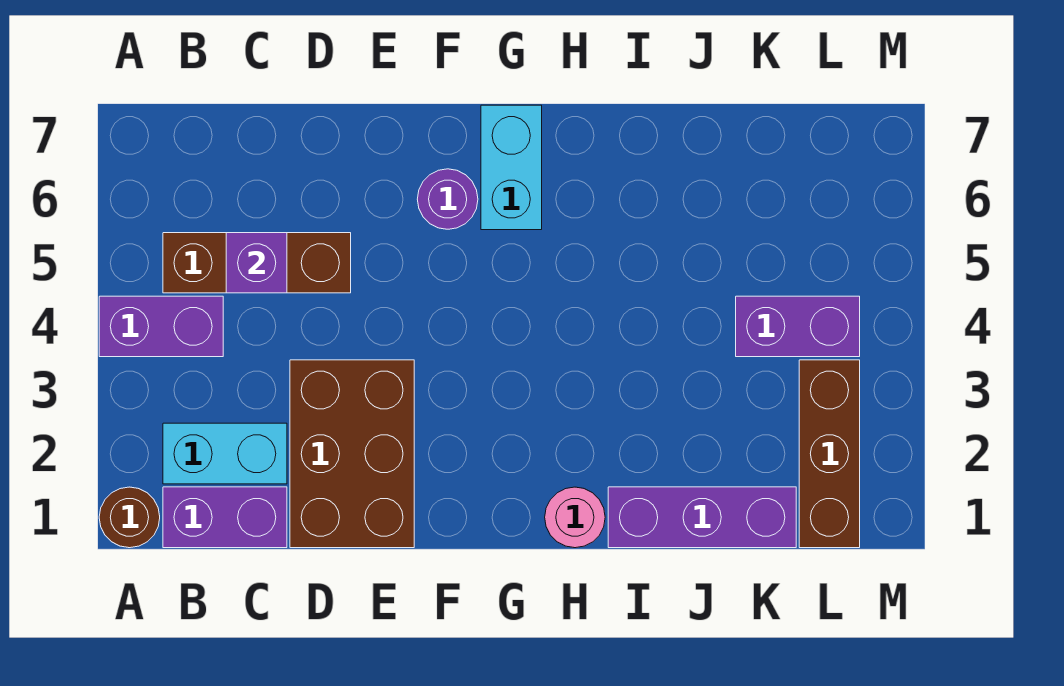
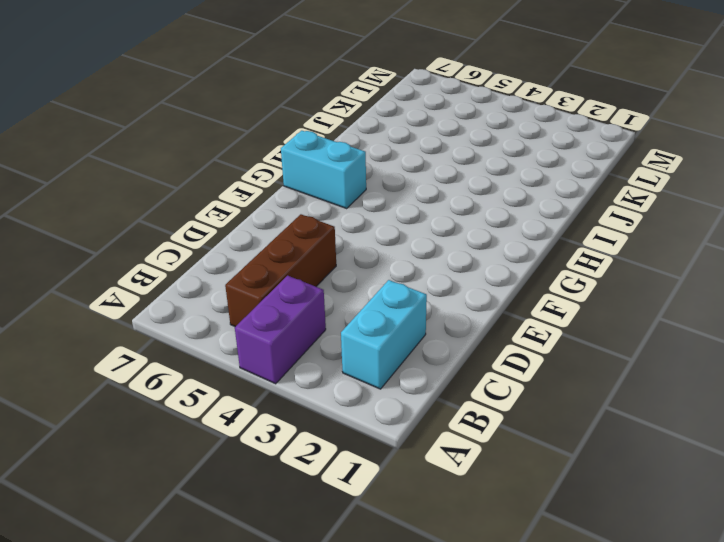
none -> brown round brick A1 level 1
none -> purple brick B1:C1 level 1
none -> brown brick D1:E3 level 1

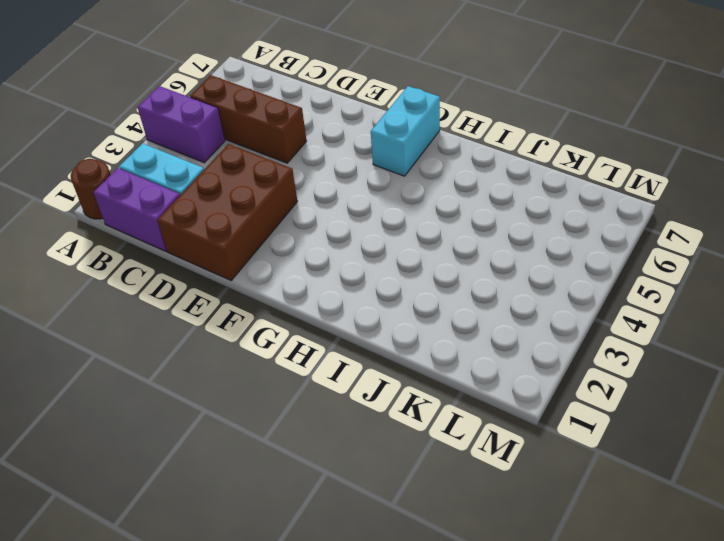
none -> purple round brick F6 level 1
none -> pink round brick H1 level 1
none -> purple brick I1:K1 level 1

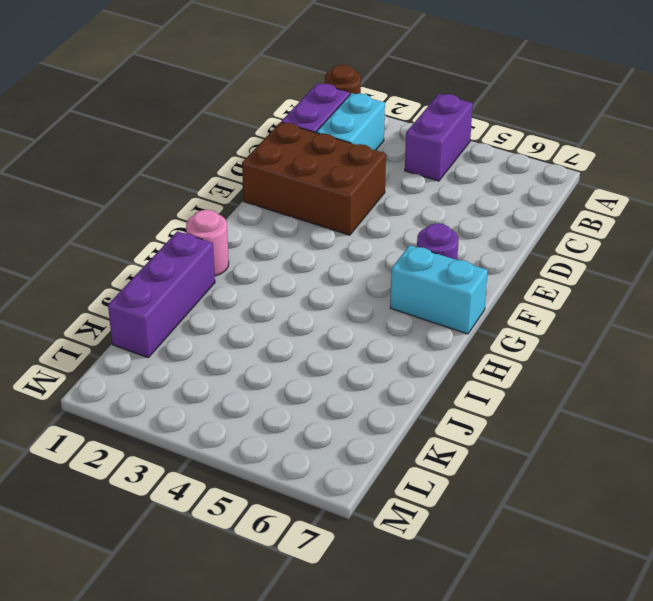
none -> brown brick B5:D5 level 1
none -> purple brick K4:L4 level 1
none -> brown brick L1:L3 level 1

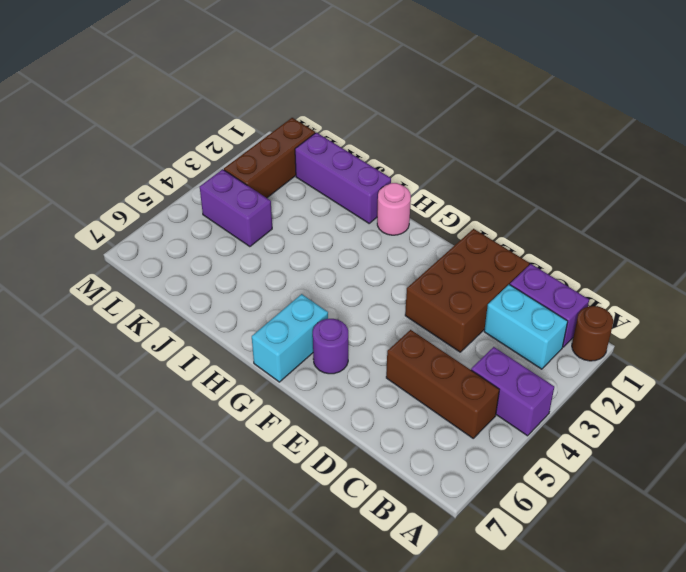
none -> purple brick C5 level 2

